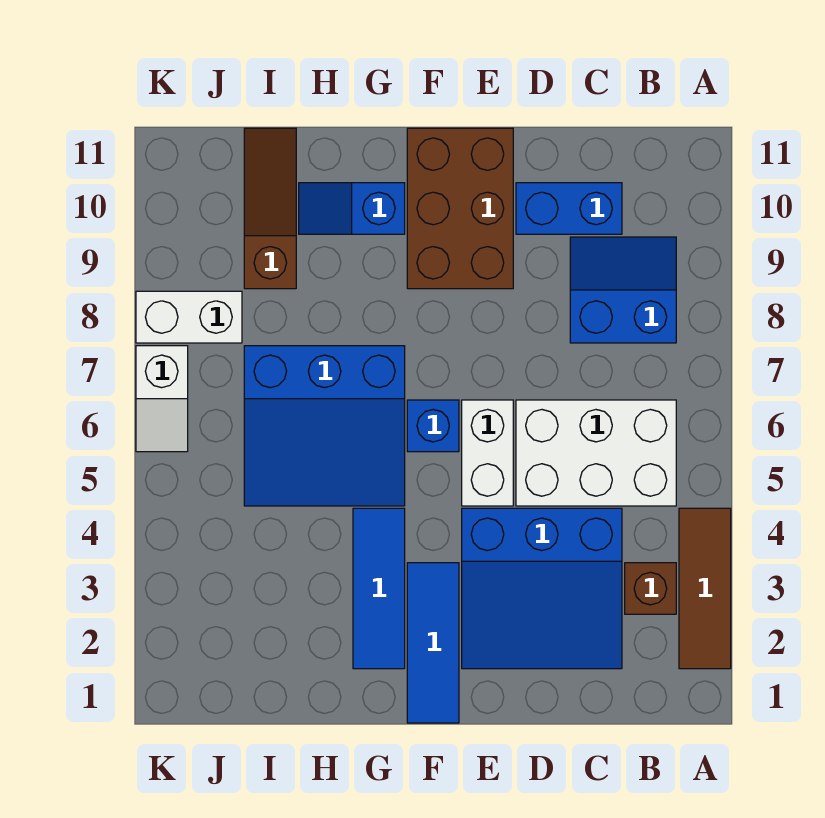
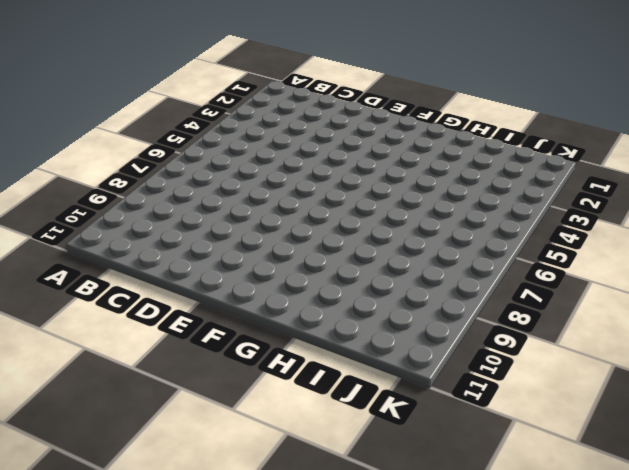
none -> brown tile A2:A4 level 1
none -> brown brick B3 level 1
none -> white brick B5:D6 level 1

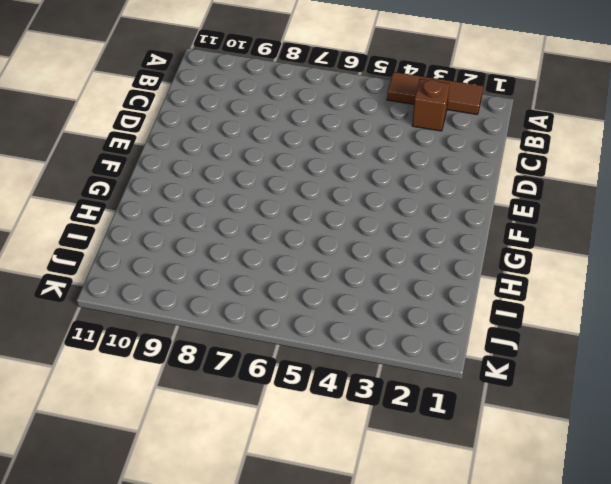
none -> white brick B5:D6 level 1
none -> blue slope B8:C9 level 1 top 8
none -> blue slope C2:E4 level 1 top 4

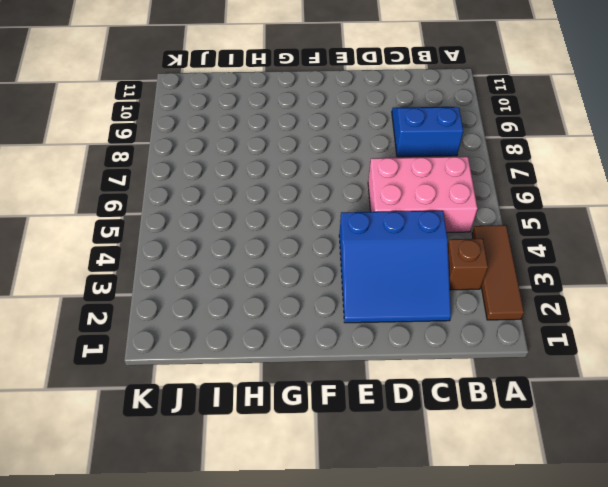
pink brick B5:D6 level 1 -> white brick B5:D6 level 1
none -> blue brick C10:D10 level 1
none -> white brick E5:E6 level 1
none -> brown brick E9:F11 level 1

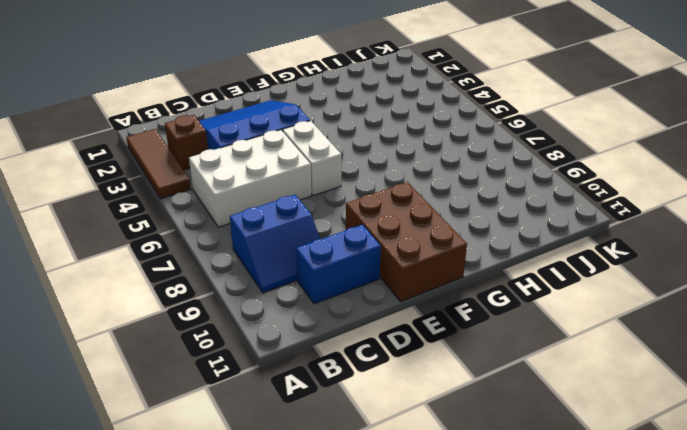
none -> blue tile F1:F3 level 1
none -> blue brick F6 level 1
none -> blue tile G2:G4 level 1

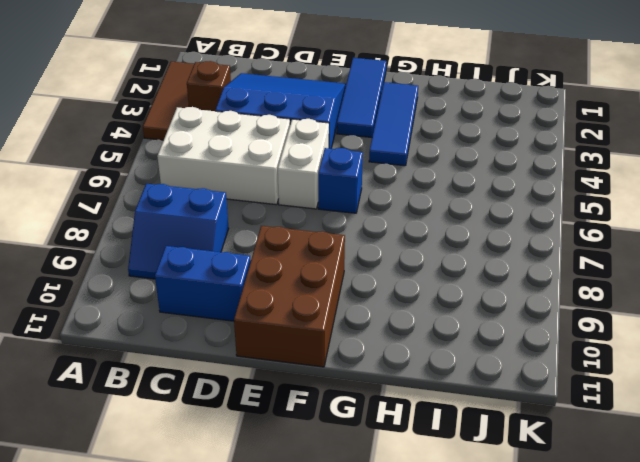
none -> blue slope G5:I7 level 1 top 7
none -> blue slope G10:H10 level 1 top G
none -> brown slope I9:I11 level 1 top 9

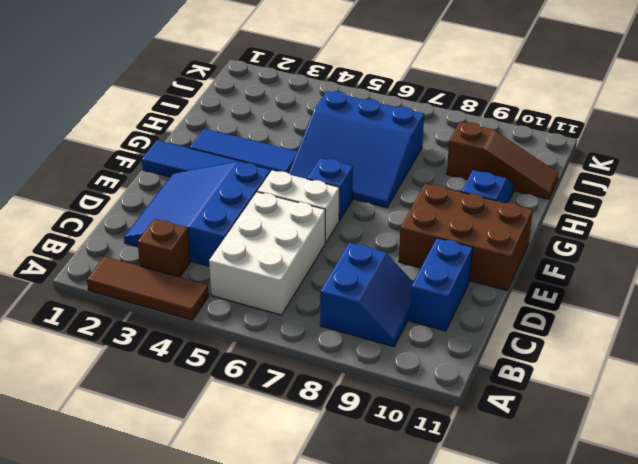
blue slope G5:I7 level 1 top I -> blue slope G5:I7 level 1 top 7
none -> white brick J8:K8 level 1
none -> white slope K6:K7 level 1 top 7

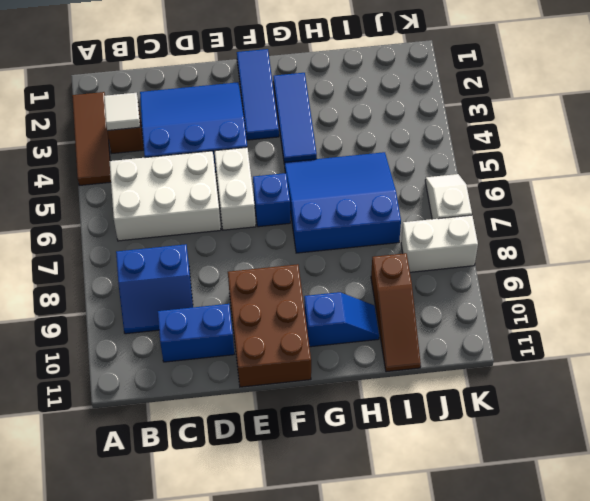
white tile B3 level 2 -> none

